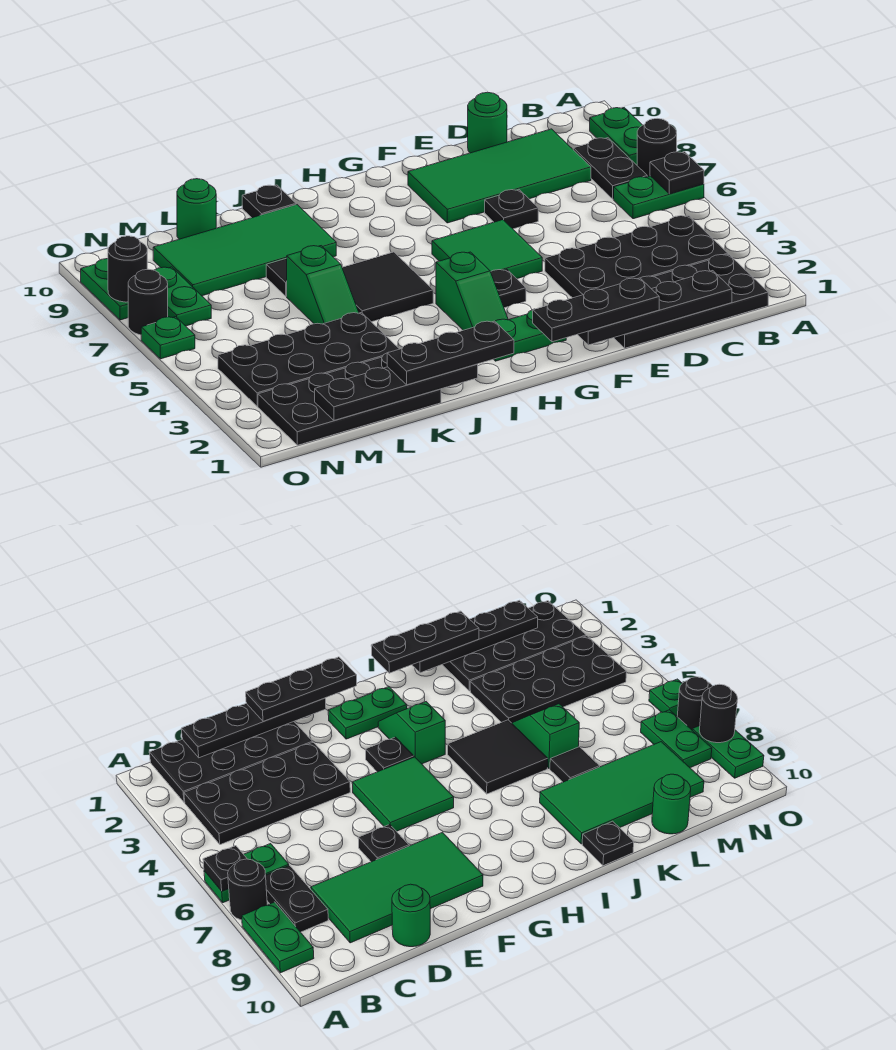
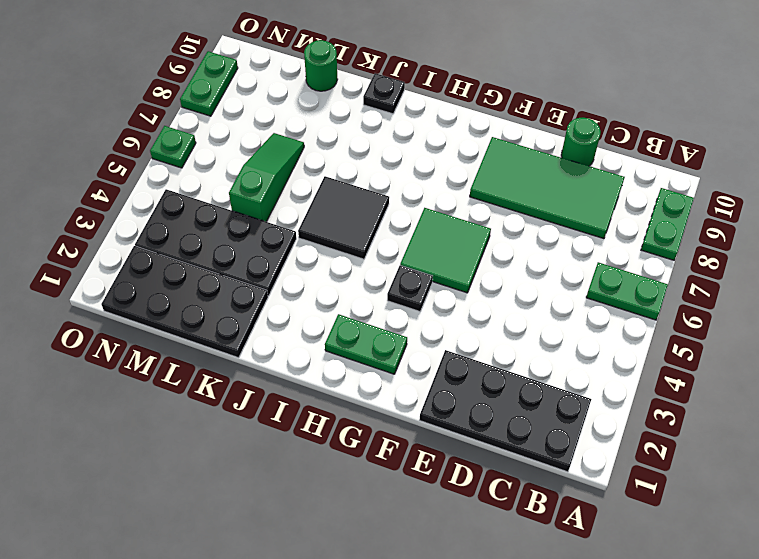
green slope L5:L7 level 1 top 5 -> none
none -> black round brick A7 level 1
none -> black plate B3:E4 level 1
none -> black plate B7:B8 level 1
none -> black plate E7 level 1

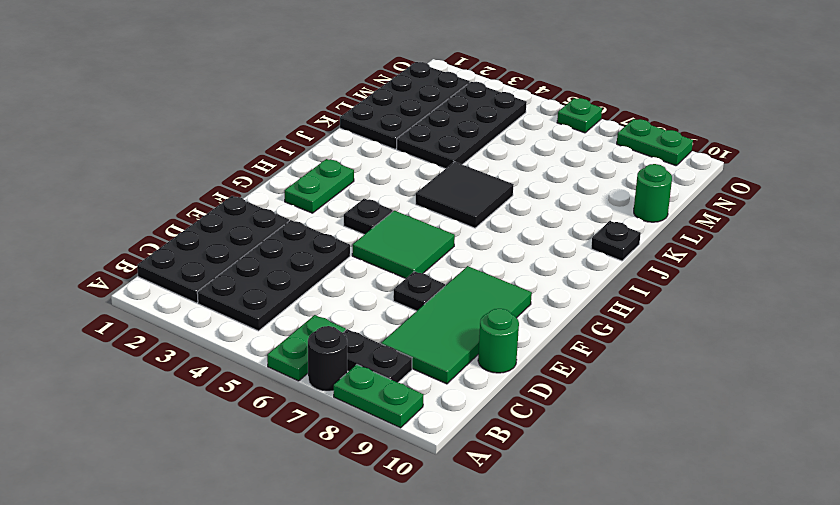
none -> green slope H3:H4 level 1 top 4
none -> green tile J8:M9 level 1
none -> green slope K5:K6 level 1 top 6
none -> black tile K7 level 1

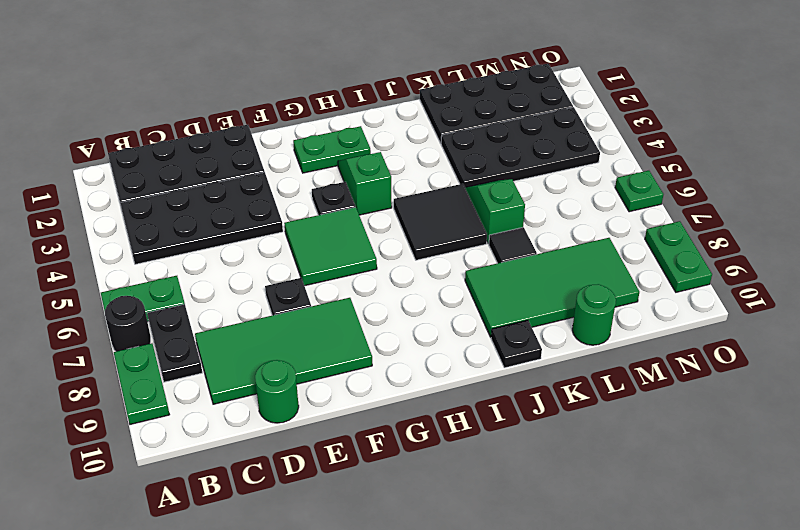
none -> green plate N7:N8 level 1
none -> black round brick O7 level 1
none -> black plate A6 level 2
none -> black plate C1:F1 level 2

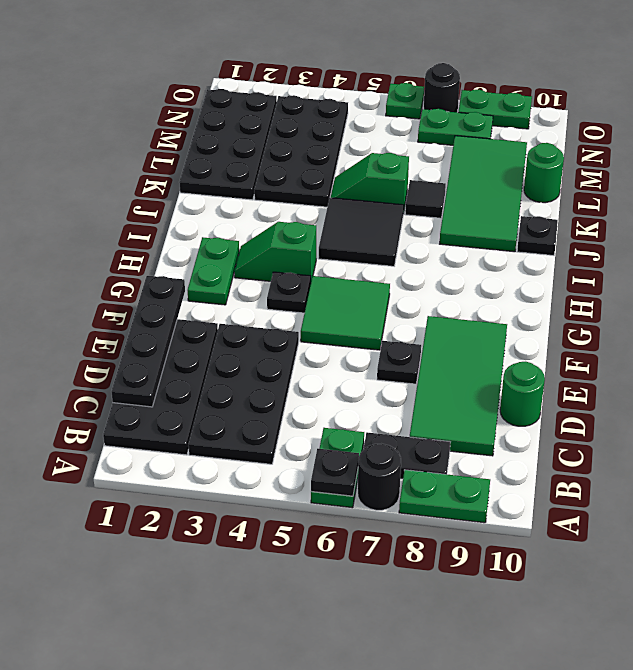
none -> black plate J1:M1 level 2
none -> black round brick O8 level 2
none -> black plate E1:G1 level 3
none -> black plate I1:K1 level 3

